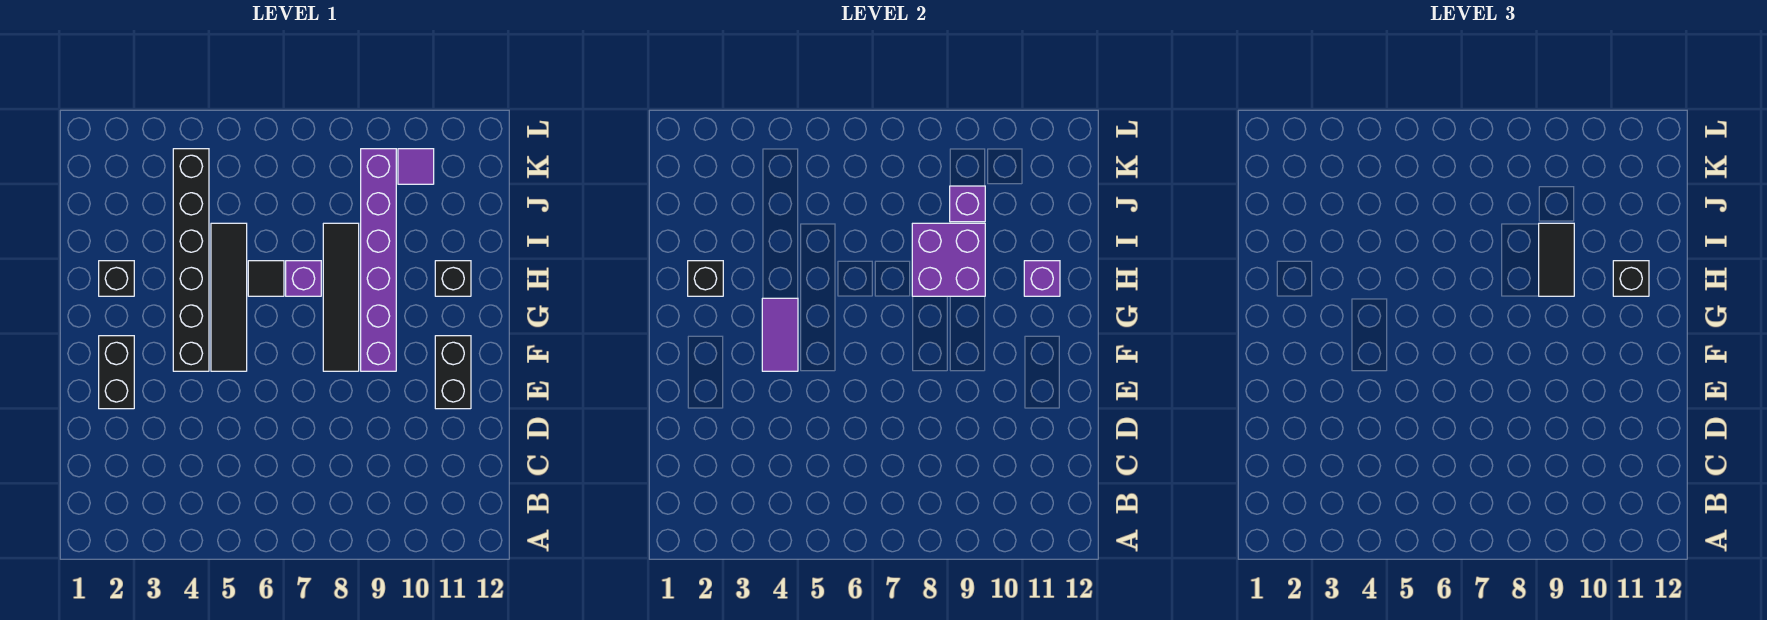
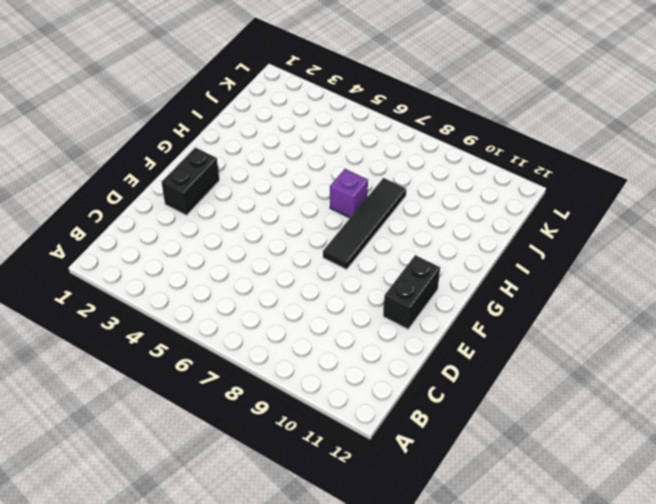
none -> black brick F4:K4 level 1
none -> black tile F5:I5 level 1
none -> purple brick F9:K9 level 1

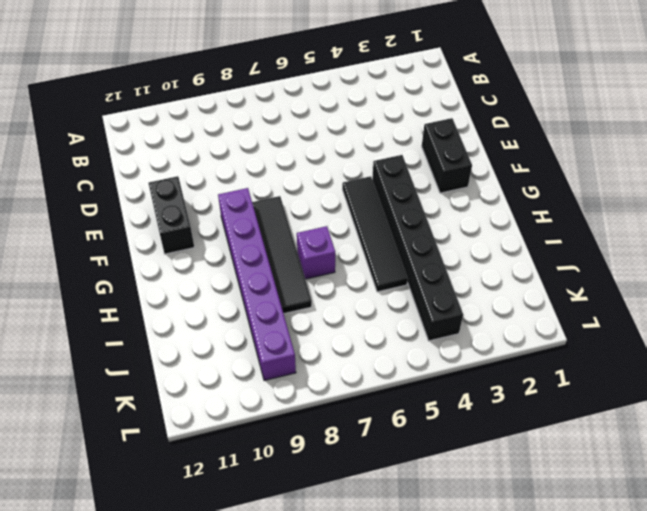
none -> black brick H2 level 1
none -> black tile H6 level 1
none -> black brick H11 level 1

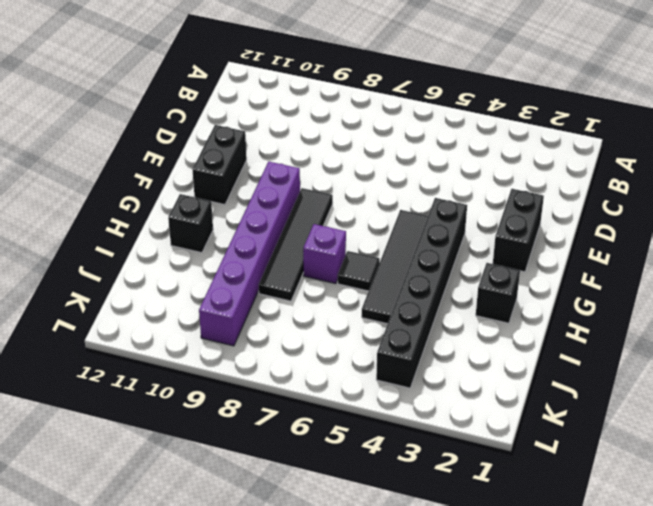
none -> purple tile K10 level 1
none -> purple tile F4:G4 level 2
none -> black brick H2 level 2

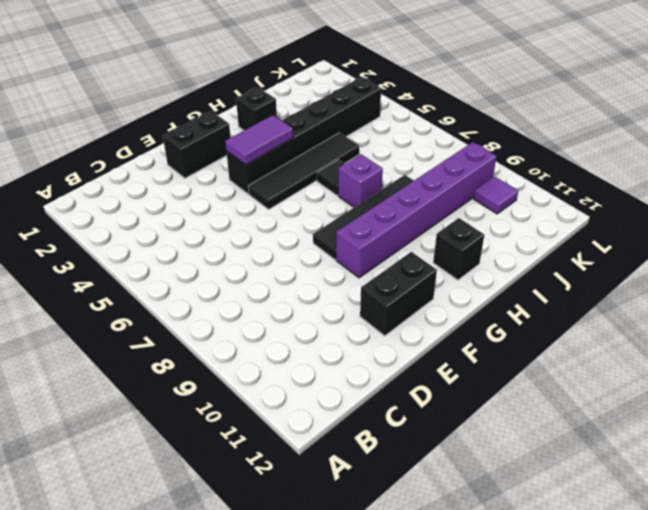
none -> black brick H2 level 2
none -> purple brick H8:I9 level 2
none -> purple brick H11 level 2

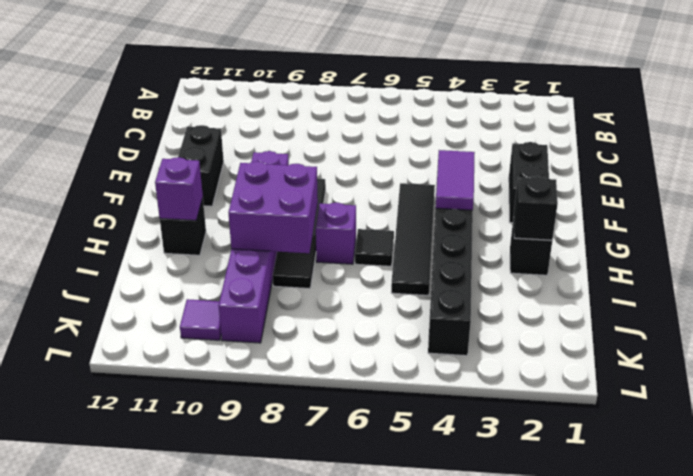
none -> purple brick J9 level 2
none -> black tile H9:I9 level 3
none -> black brick H11 level 3

